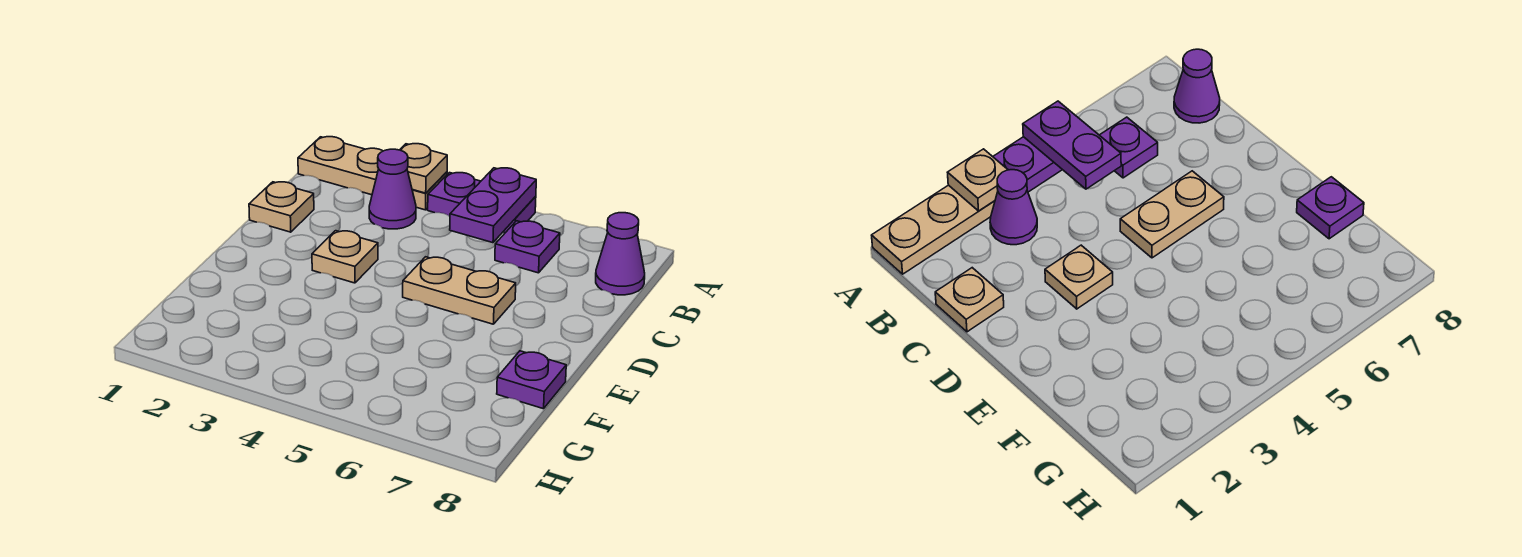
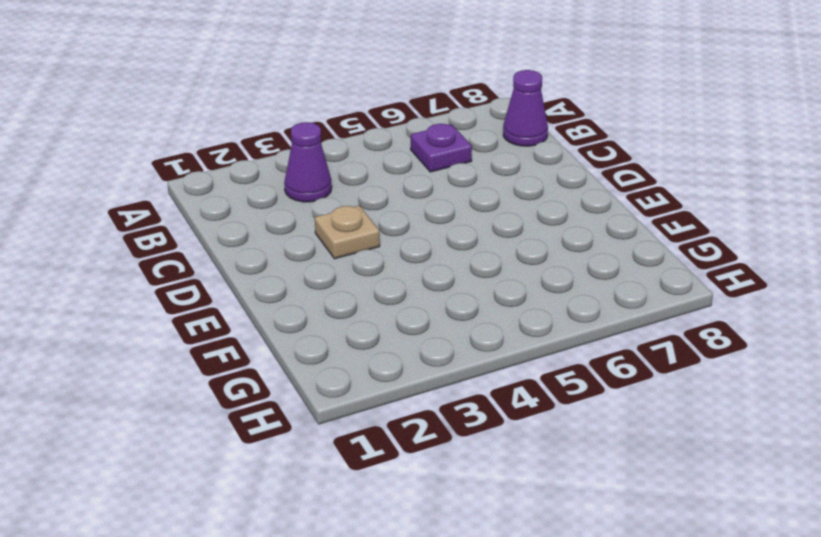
none -> tan plate A1:A3 level 1
none -> purple plate A4:A5 level 1

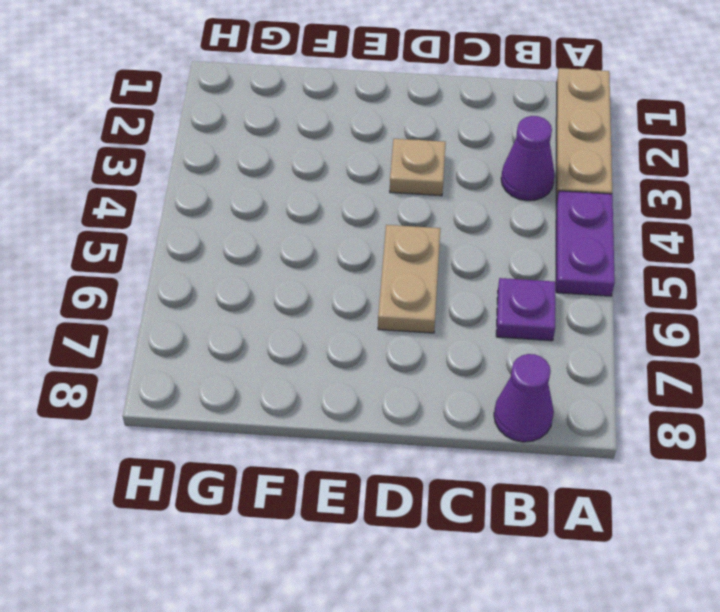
none -> tan plate C1 level 1
none -> purple plate F8 level 1

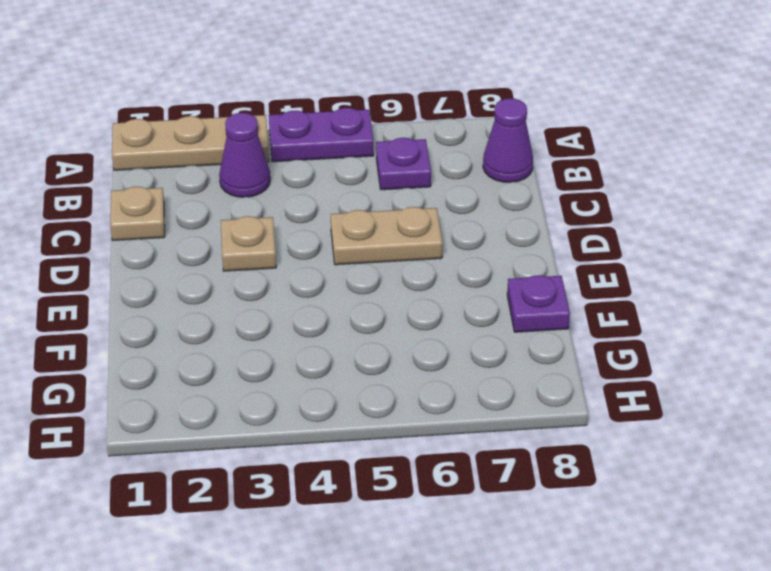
none -> tan plate A3 level 2
none -> purple plate A5:B5 level 2

